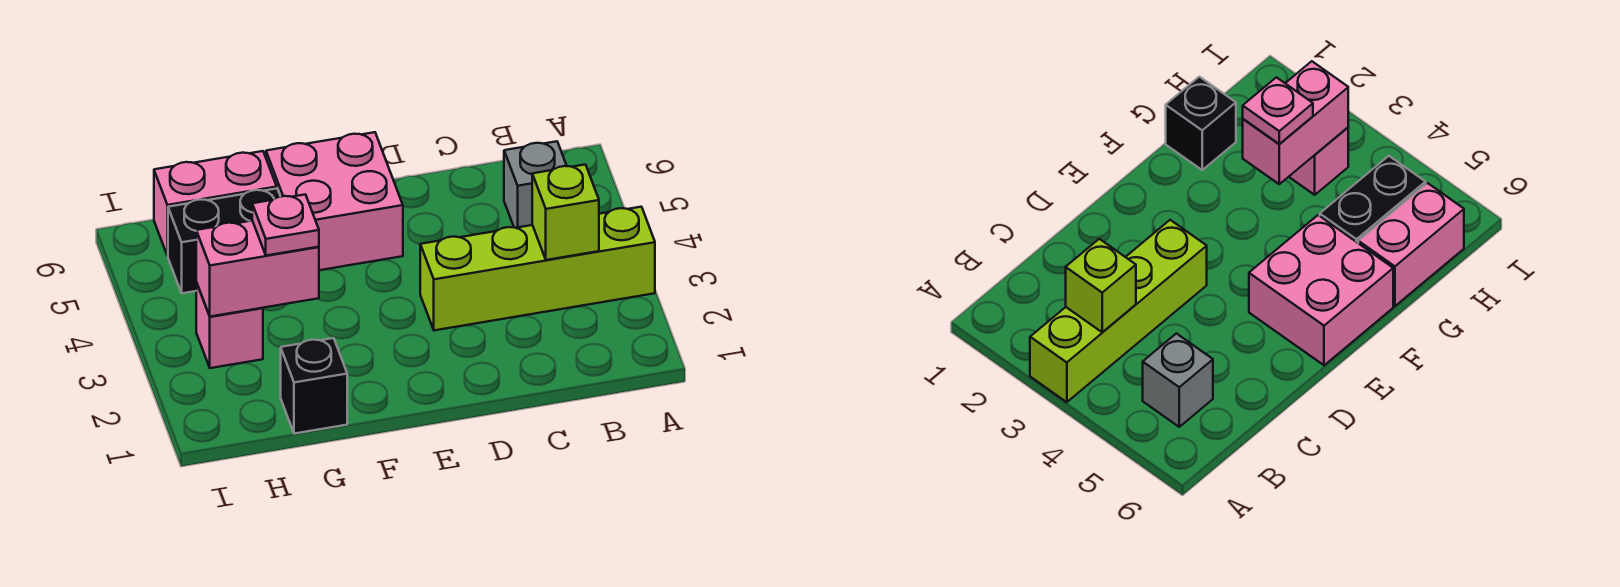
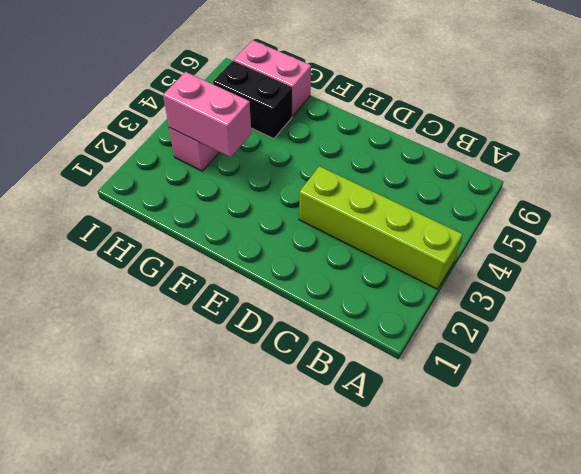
none -> grey brick B5 level 1
none -> pink brick E5:F6 level 1

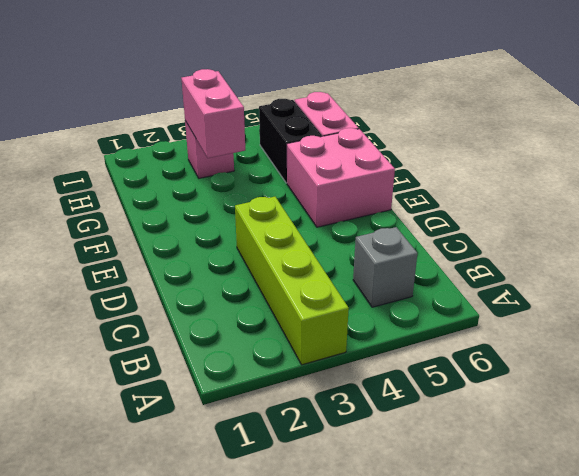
none -> black brick G1 level 1
none -> lime brick B3 level 2

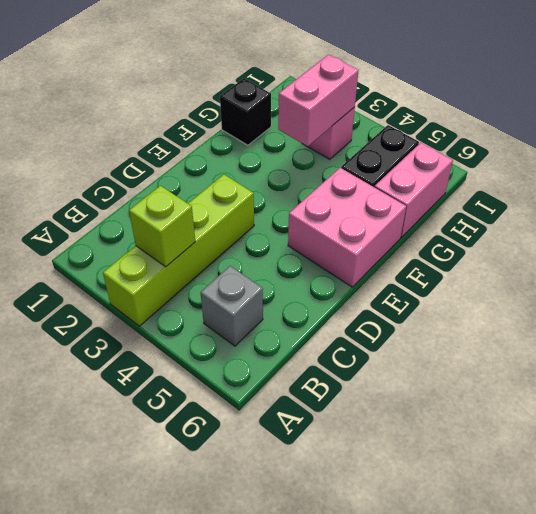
none -> pink plate G3 level 3

